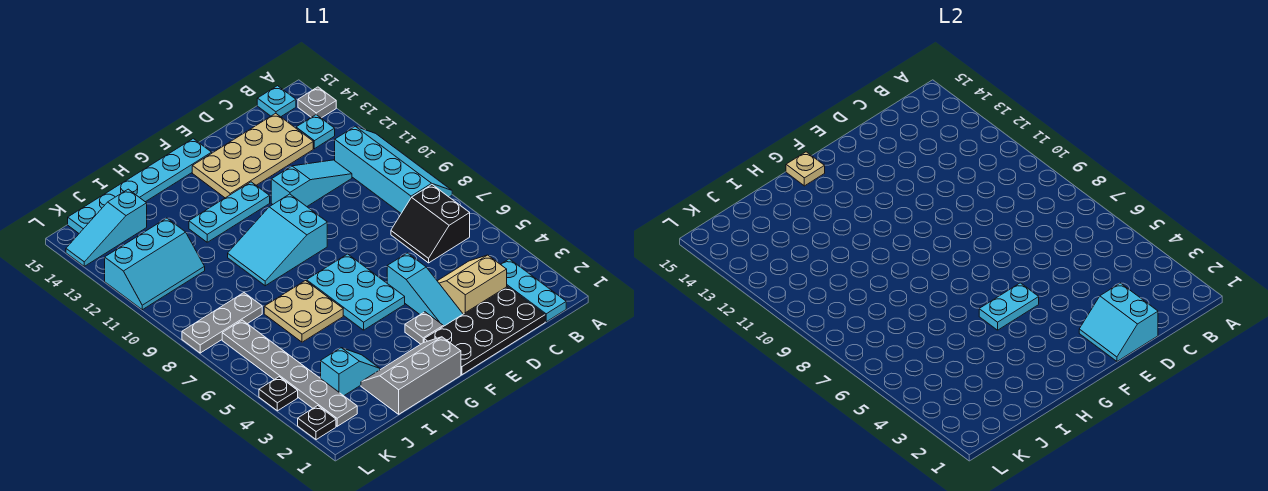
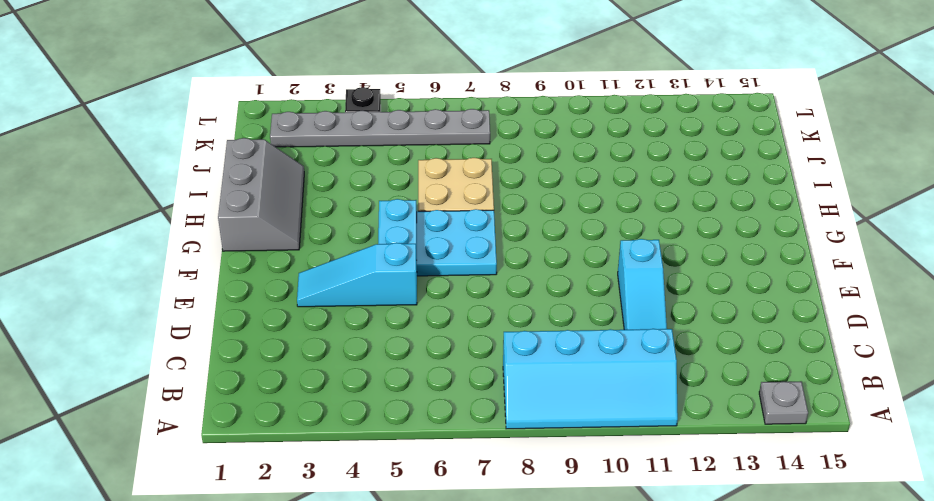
none -> cyan plate B1:B3 level 1
none -> black slope B6:C7 level 1 top B
none -> cyan plate B13 level 1

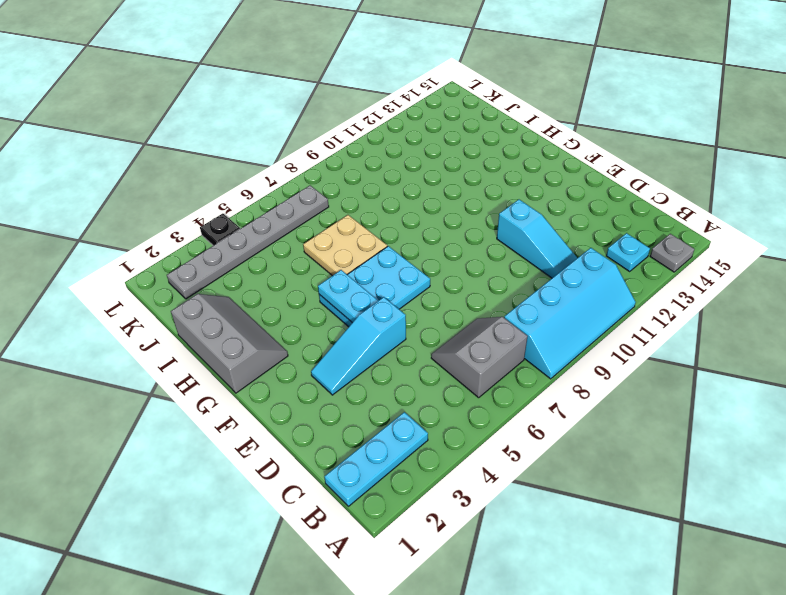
grey slope B6:C7 level 1 top B -> black slope B6:C7 level 1 top B
none -> cyan plate B15 level 1
none -> black plate C1:F2 level 1
none -> tan slope C3:D4 level 1 top 3

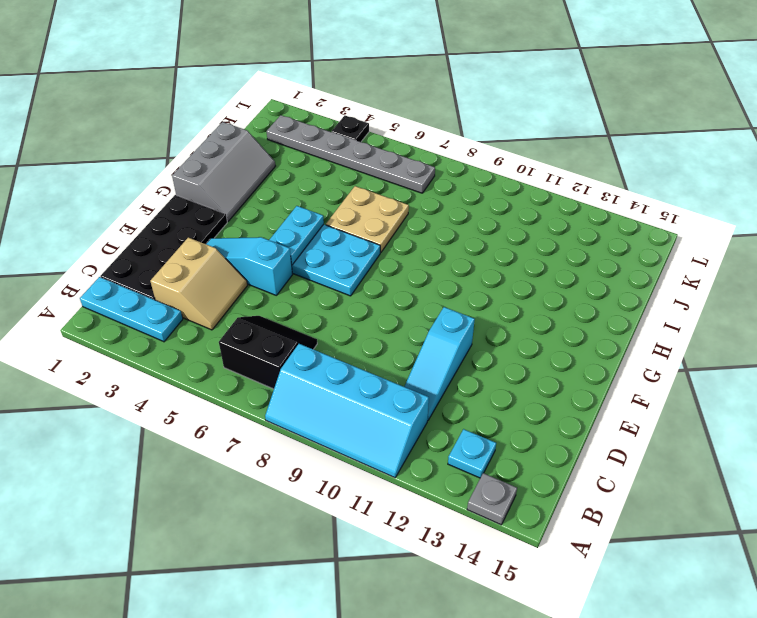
none -> cyan plate B15 level 1
none -> tan plate C13:F14 level 1
none -> grey plate F3 level 1

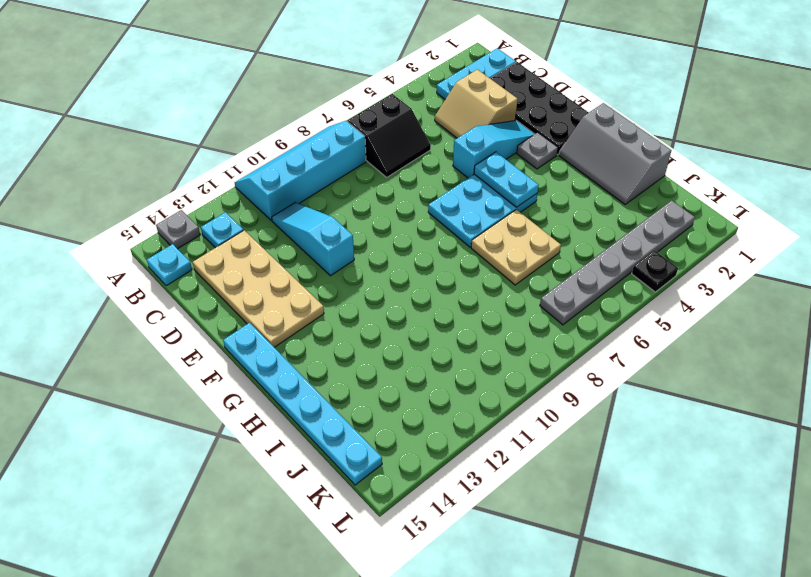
none -> cyan slope F9:H10 level 1 top F
none -> cyan plate F12:H12 level 1
none -> cyan slope I3:J3 level 1 top J

